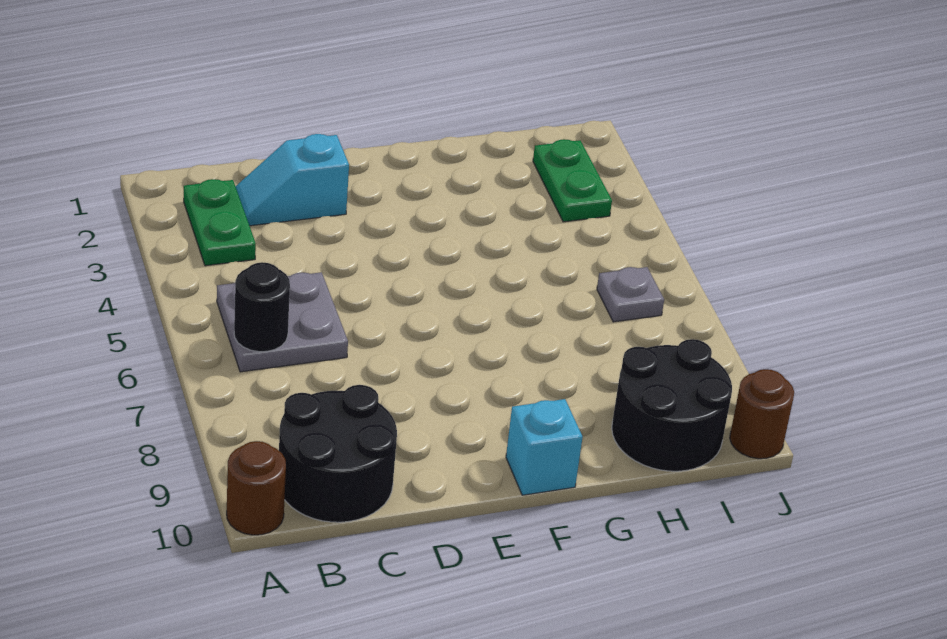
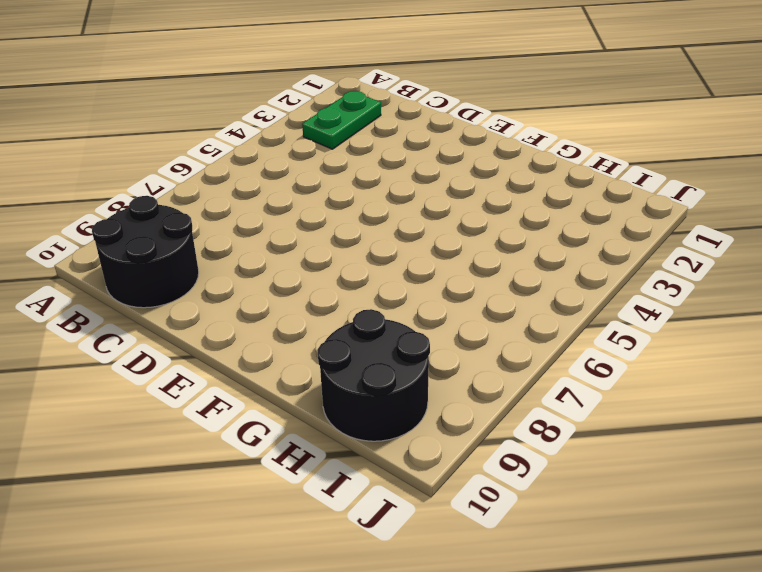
none -> brown round brick A10 level 1
none -> grey plate B5:C6 level 1

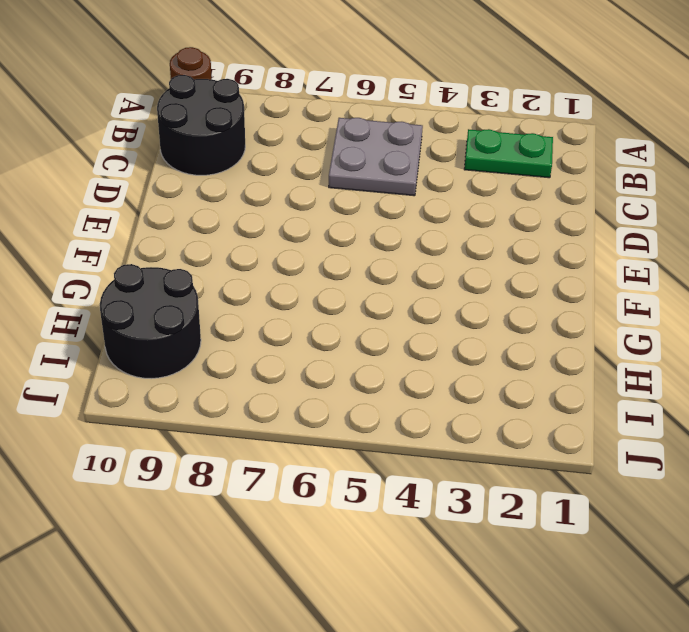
none -> cyan slope C2:D2 level 1 top D
none -> cyan brick F10 level 1

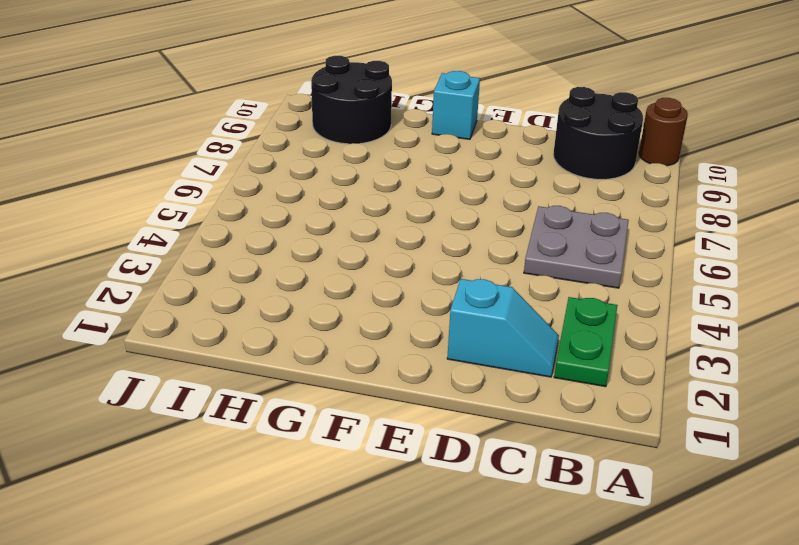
none -> green plate I2:I3 level 1
none -> grey plate I6 level 1

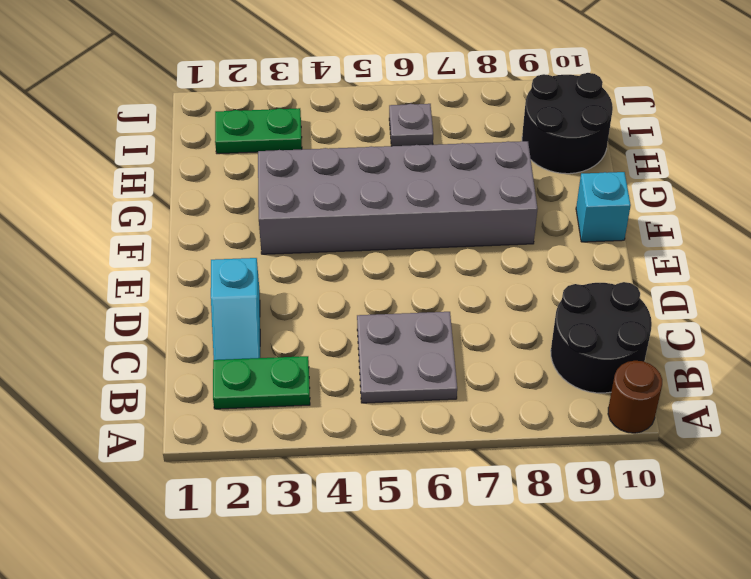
grey brick F3:G8 level 1 -> none
none -> brown round brick J10 level 1
none -> black round brick B6 level 2

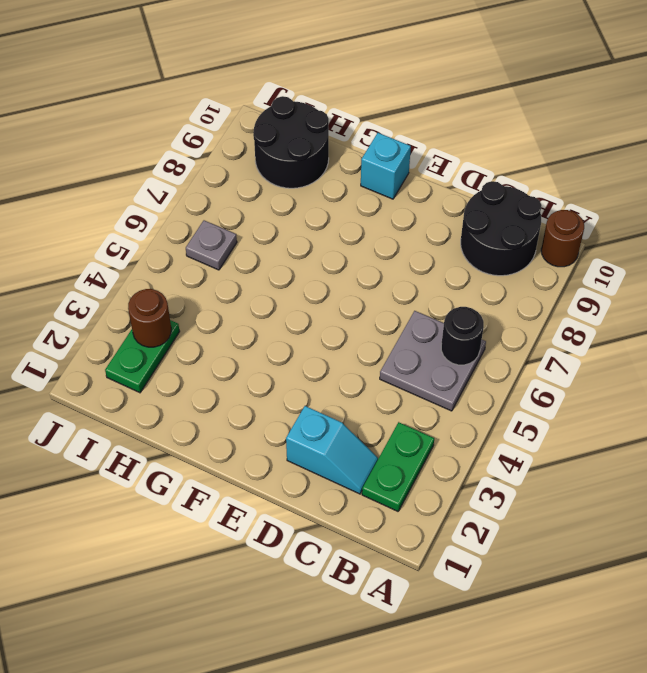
brown round brick I3 level 2 -> brown round brick J10 level 1

